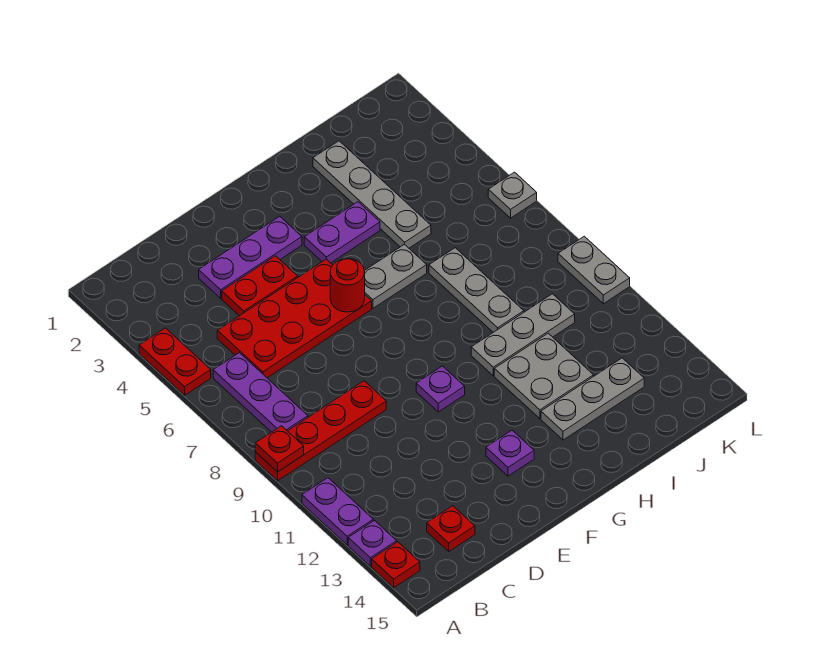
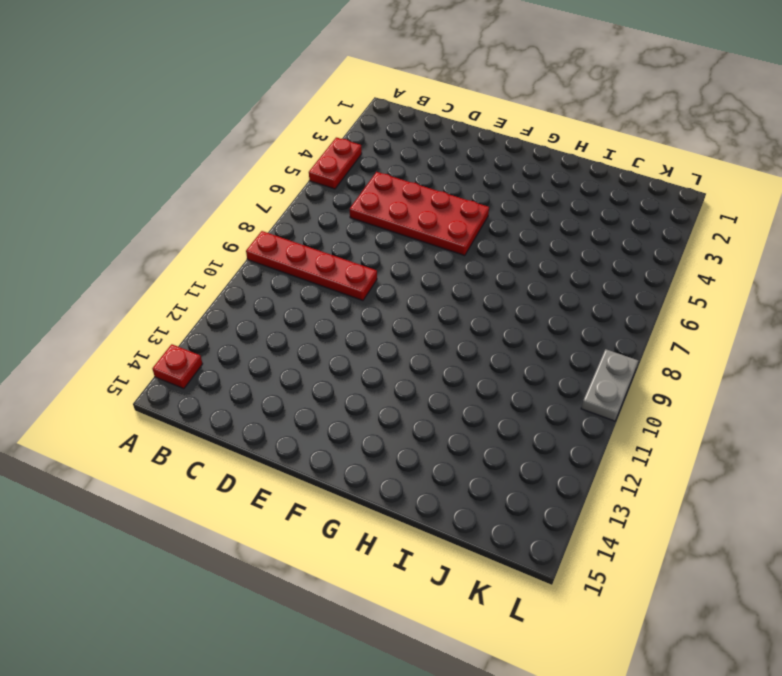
none -> purple plate A11:A12 level 1
none -> purple plate A13 level 1
none -> purple plate B6:B8 level 1

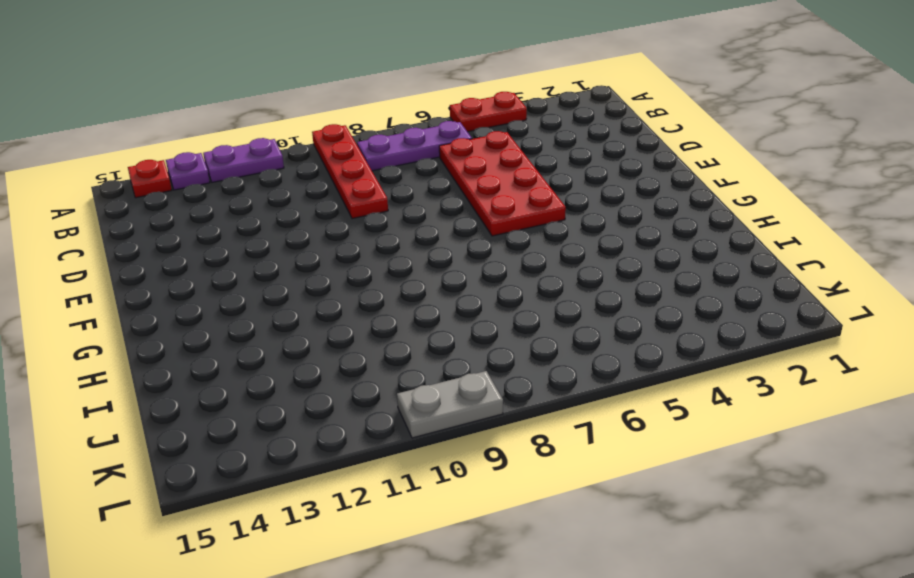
none -> red plate C14 level 1
none -> purple plate D3:F3 level 1
none -> red plate D4:E4 level 1

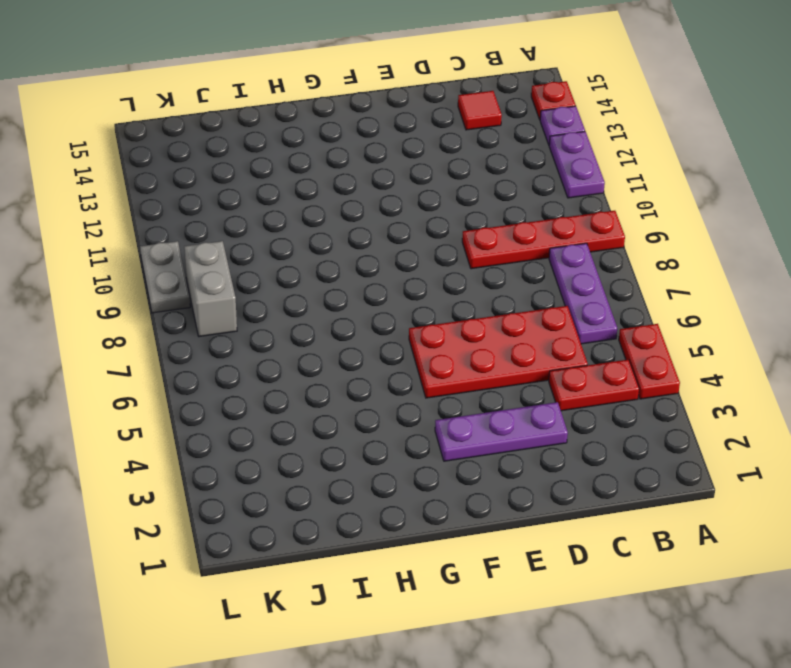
red plate B4:C4 level 1 -> red plate D4:E4 level 1
red tile C14 level 1 -> red plate C14 level 1
grey brick K8:K9 level 1 -> none
none -> purple plate F10 level 1
none -> purple plate F13 level 1
none -> purple plate G4:H4 level 1

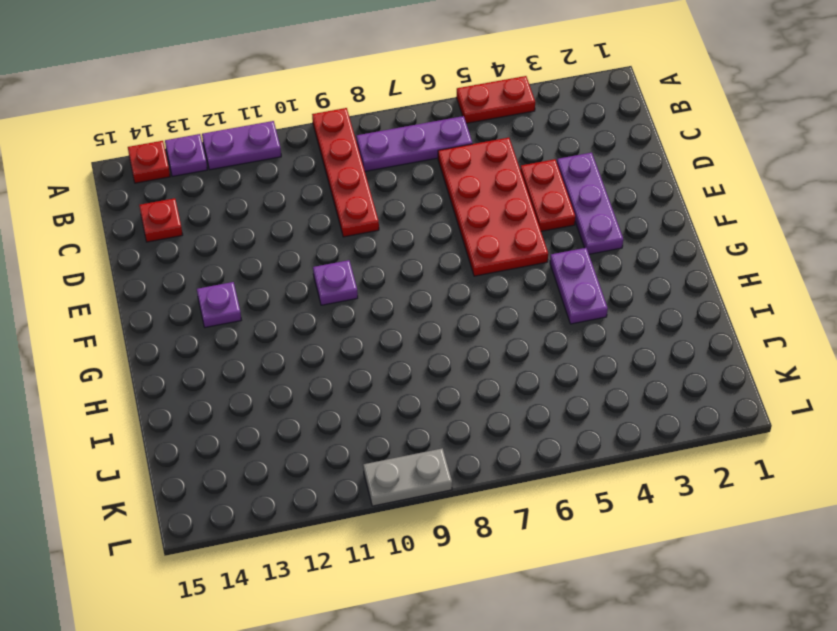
none -> grey plate G6:H6 level 1
none -> grey plate H10:J10 level 1
none -> grey plate H11:I12 level 1

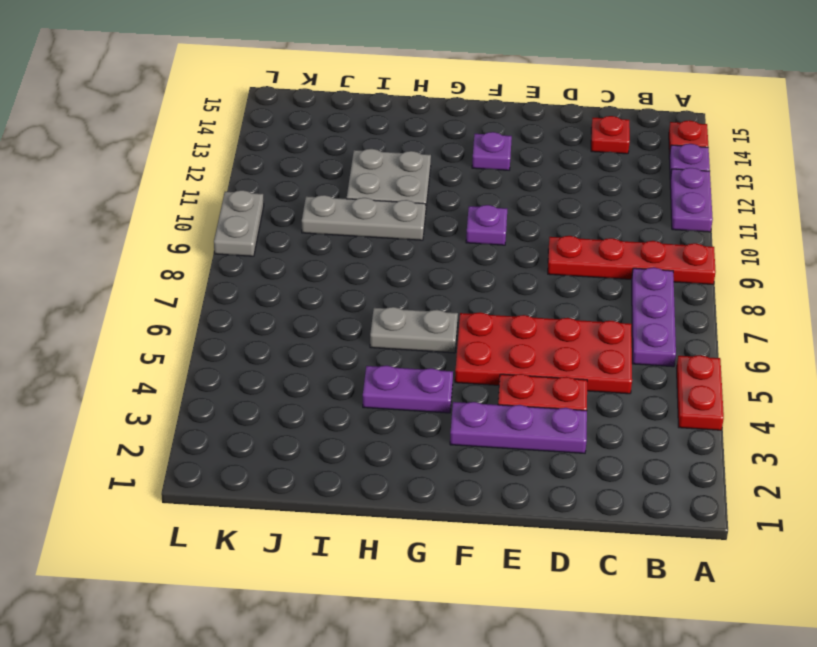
none -> grey plate H13:J13 level 1
none -> grey plate I2:I5 level 1
none -> grey plate I7:I9 level 1

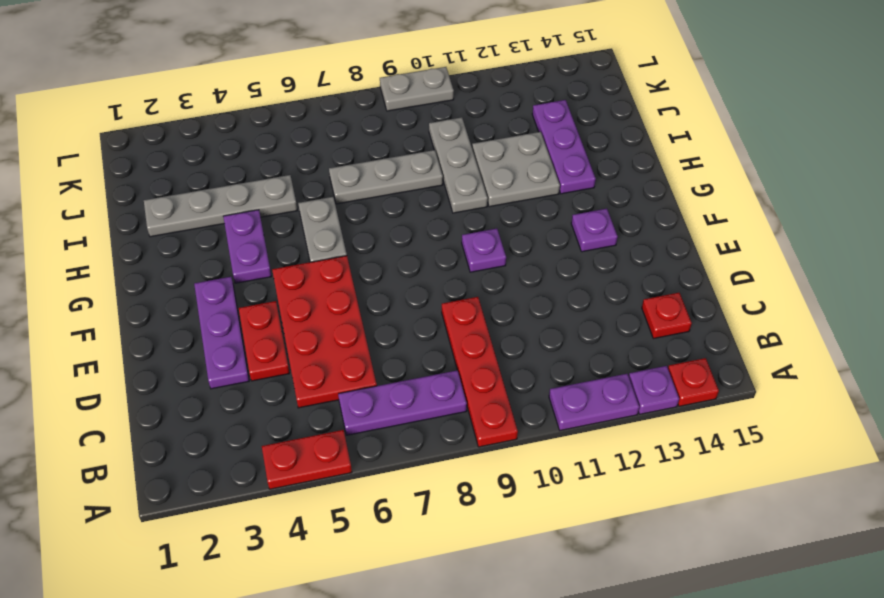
purple plate H13:J13 level 1 -> grey plate H13:J13 level 1
none -> grey plate L6 level 1
none -> red plate A9 level 2
none -> red round brick F6 level 2

